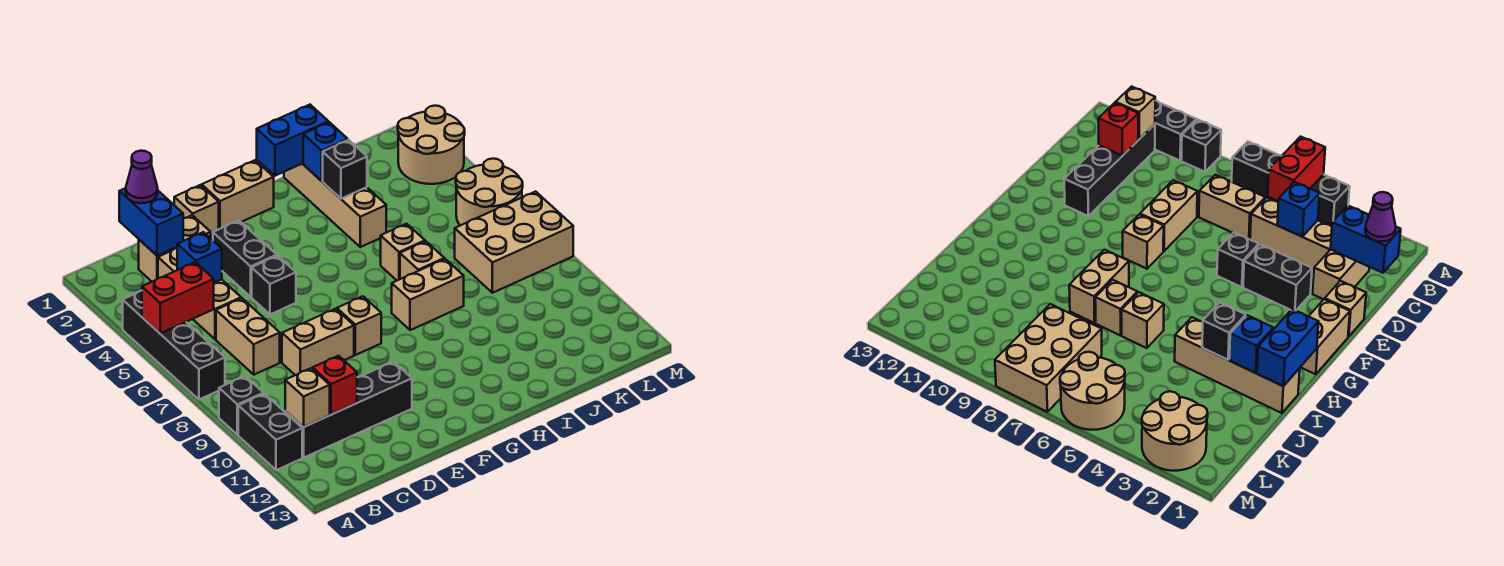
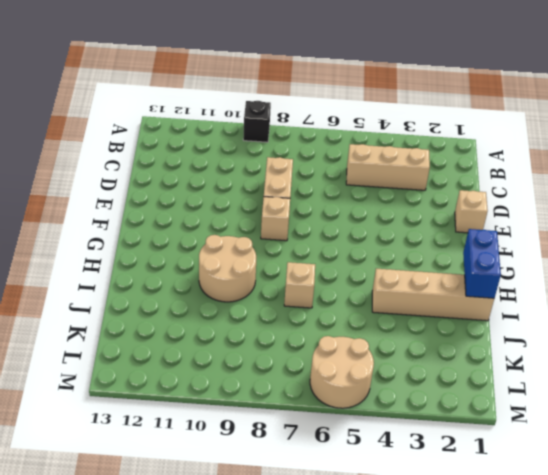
tan round brick H9:I10 level 1 -> tan round brick L2:M3 level 1
none -> black brick A4:A7 level 1
none -> black brick A10:A11 level 1
none -> black brick B11:E11 level 1

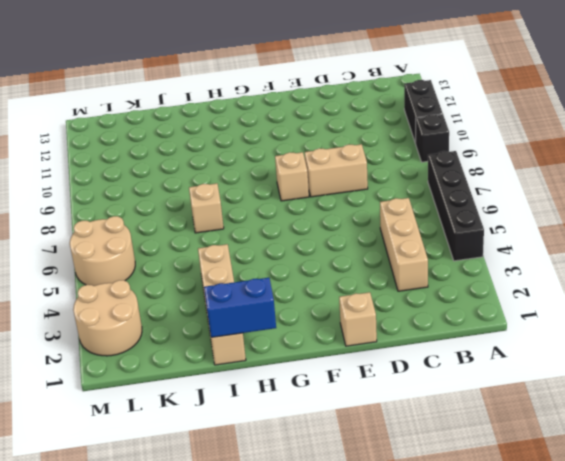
none -> black brick B11:E11 level 1
none -> tan brick C2:D2 level 1
none -> tan brick C6:C7 level 1

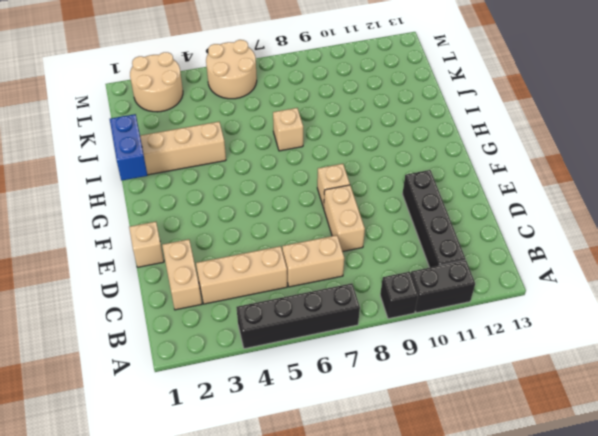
none -> black brick E3:E4 level 1
none -> black brick E5 level 1
none -> tan brick F1:G1 level 1

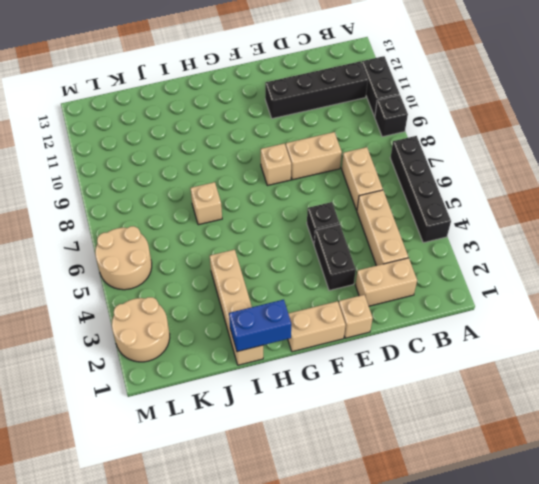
none -> tan brick H8:I8 level 1
none -> tan brick I6 level 1
none -> tan brick K7:M8 level 1

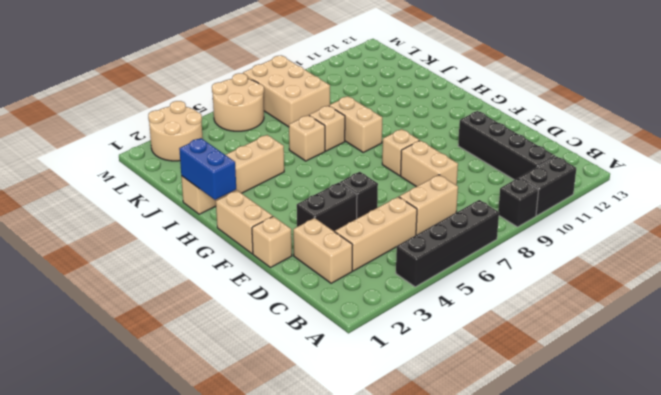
none -> red brick A5:B5 level 2
none -> tan brick B11 level 2
none -> blue brick C1:C2 level 2

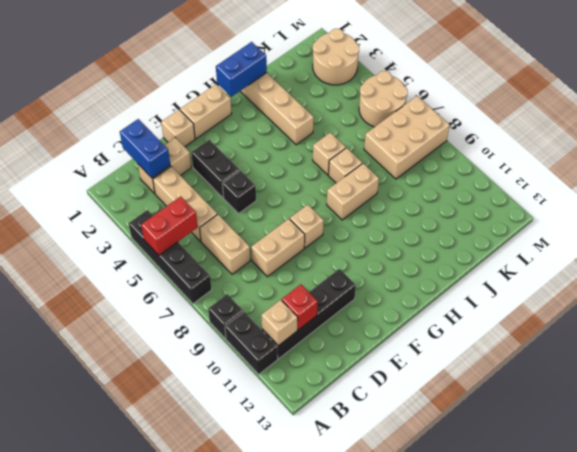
none -> blue brick C4 level 2
none -> blue brick I2 level 2
none -> black brick I3 level 2

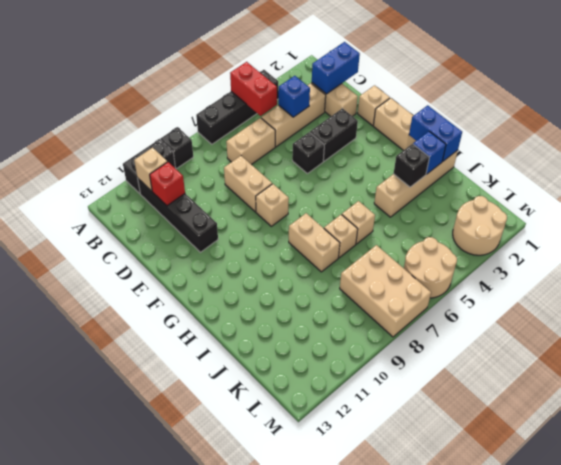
none -> purple cone C1 level 3

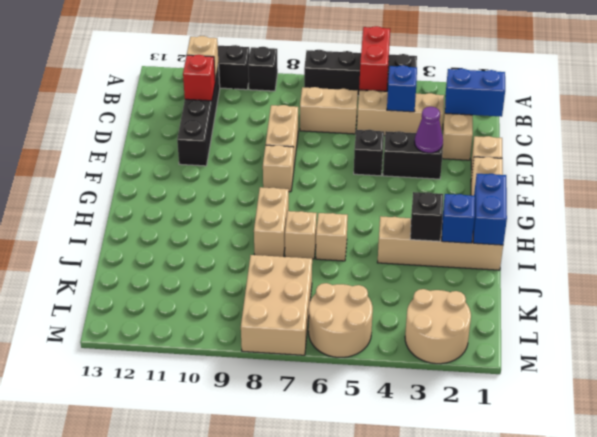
purple cone E3 level 2 -> purple cone C1 level 3

